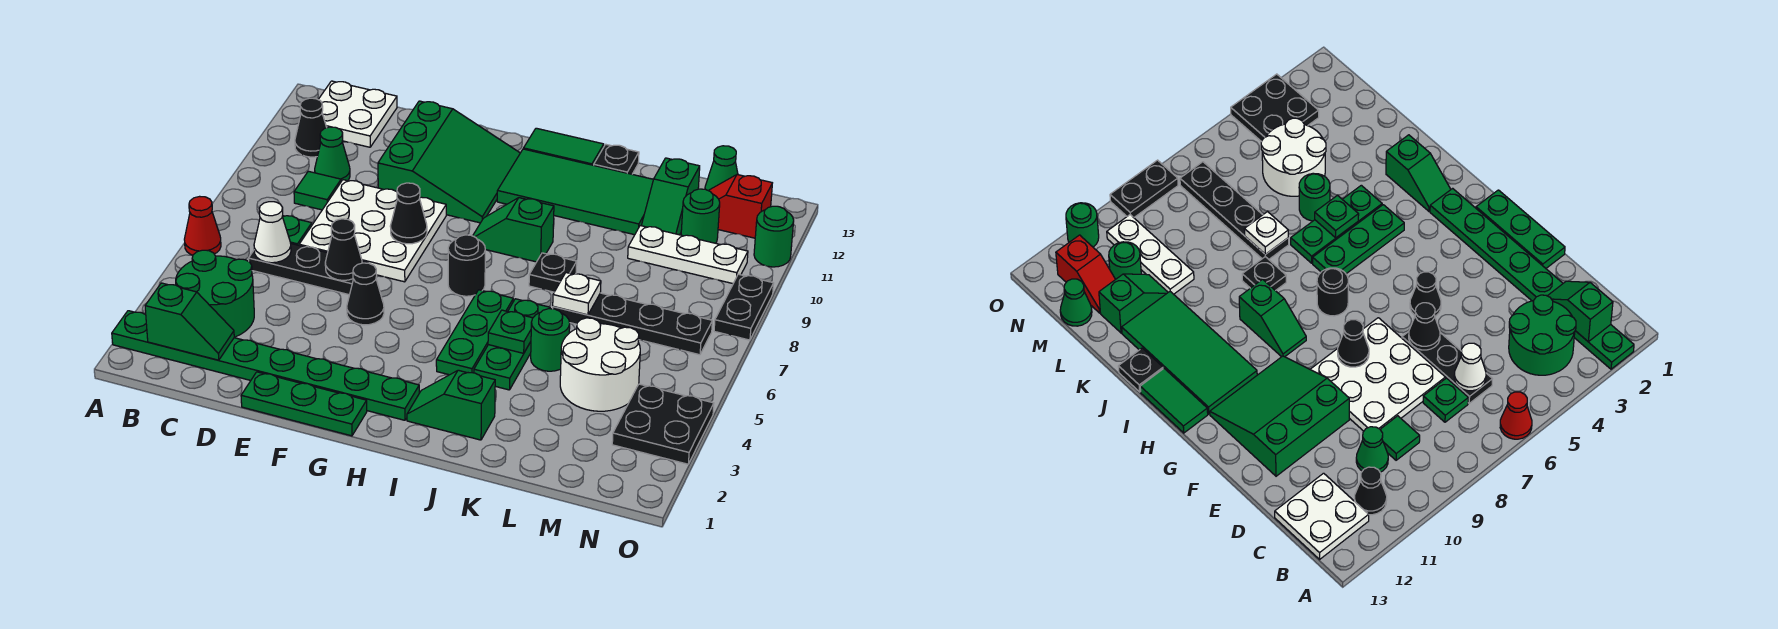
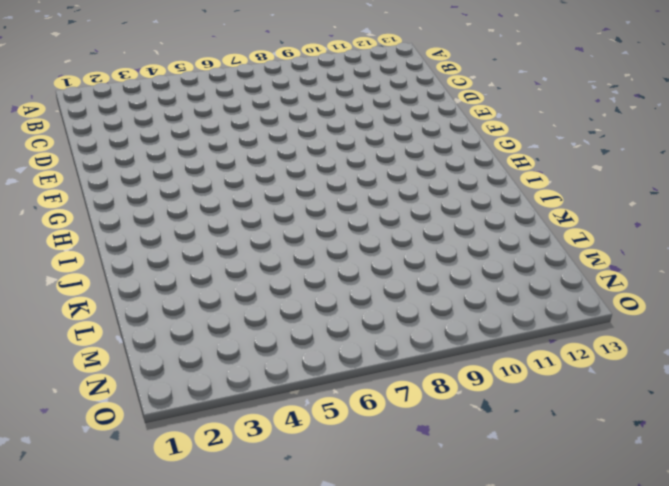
none -> green plate A2:H2 level 1
none -> red cone A6 level 1
none -> green round brick B3:C4 level 1
none -> black cone B11 level 1

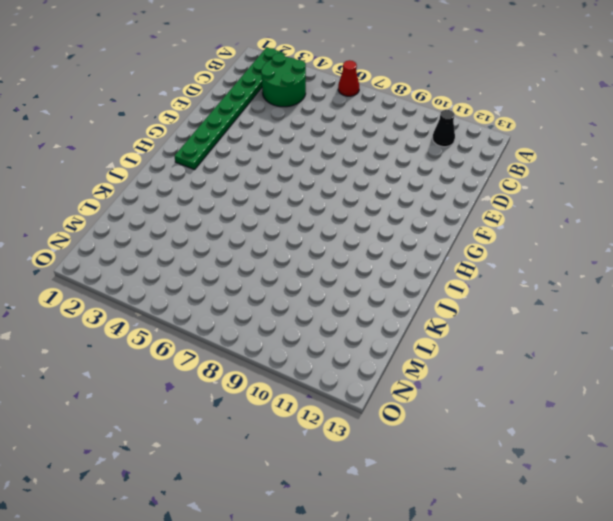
none -> white plate B12:C13 level 1
none -> black plate C6:E6 level 1
none -> green plate C7 level 1
none -> green tile C9 level 1

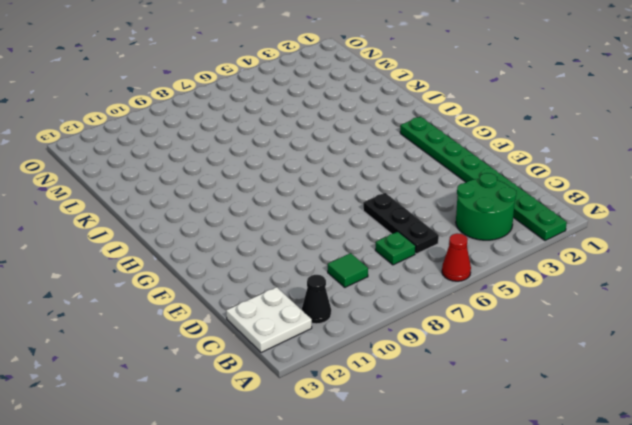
none -> green cone C10 level 1
none -> white plate D7:F9 level 1
none -> green plate E1:G1 level 1
none -> green slope E10:G12 level 1 top E

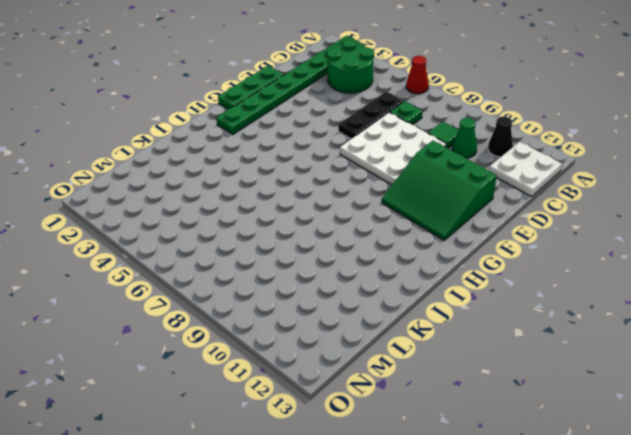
none -> black cone F5 level 1
none -> black round brick H7 level 1
none -> green slope H9:I9 level 1 top I
none -> green tile H11:K12 level 1

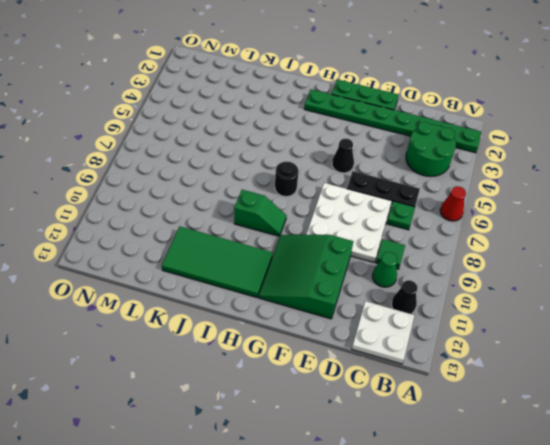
none -> green tile H13:I13 level 1
none -> green slope I2:J2 level 1 top J
none -> green plate I4:I6 level 1
none -> green plate J4:J6 level 1

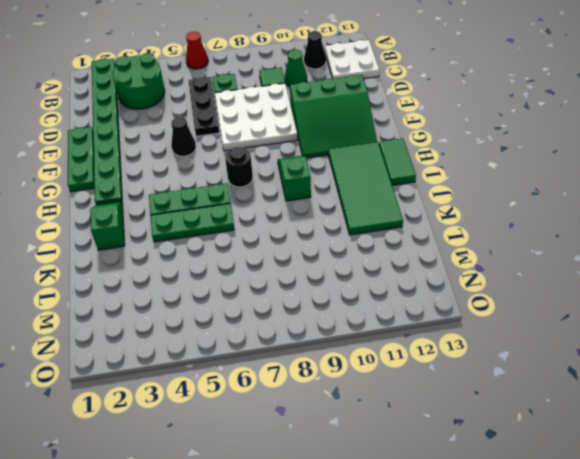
none -> black plate J8 level 1
none -> black plate J13 level 1
none -> green round brick K5 level 1
none -> black plate K7:N7 level 1

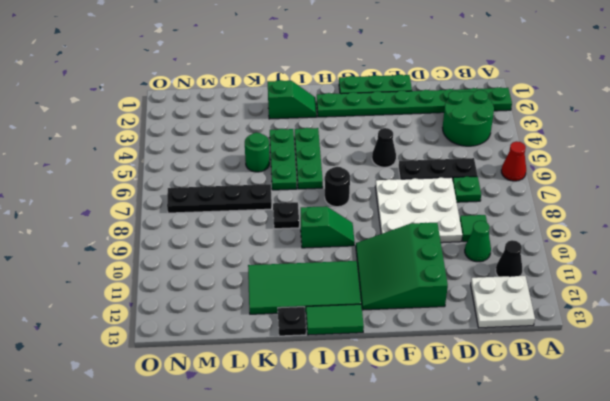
none -> white round brick L4:M5 level 1
none -> white plate L10:N10 level 1
none -> green slope L11:L12 level 1 top 12
none -> green round brick M11 level 1

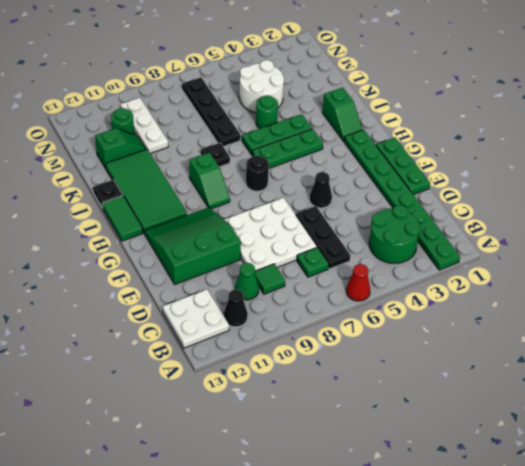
none -> red slope M12:N12 level 1 top N
none -> green cone M13 level 1
none -> black plate N3:O4 level 1
none -> black plate O8:O9 level 1

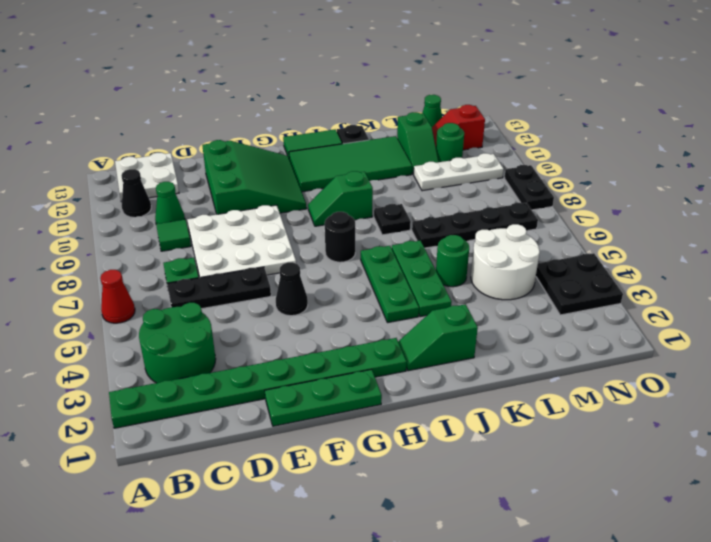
none -> green round brick O11 level 1
none -> green slope B2:C2 level 2 top B
none -> white cone C6 level 2
none -> black cone E6 level 2

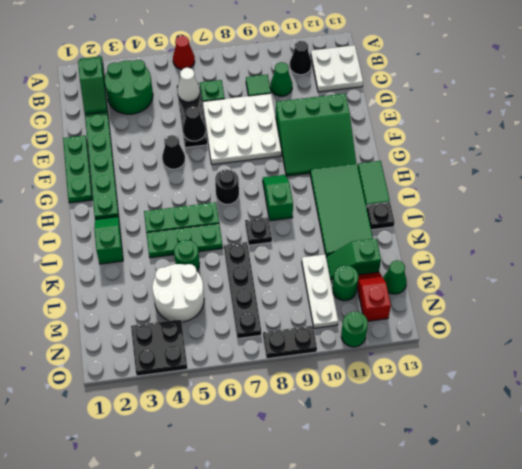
none -> black cone F8 level 2
none -> green plate J5 level 2
none -> white plate K7 level 2

